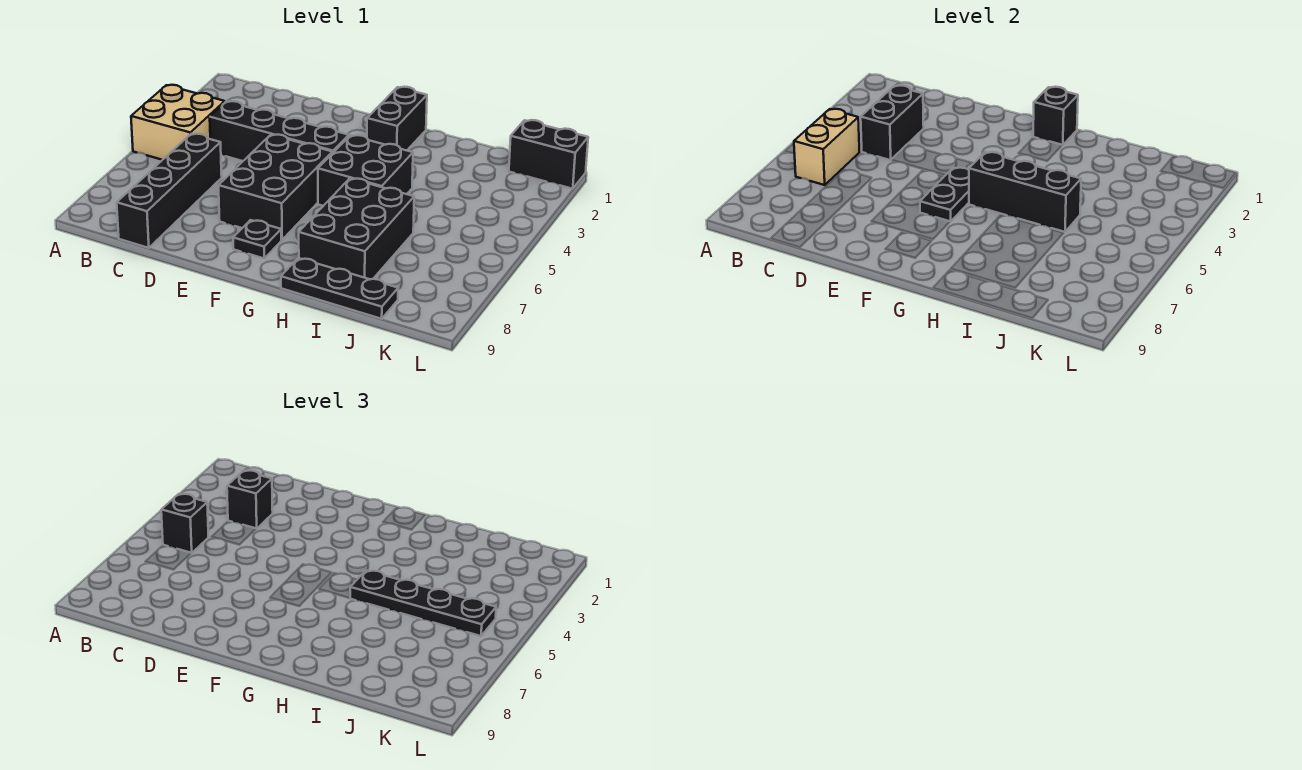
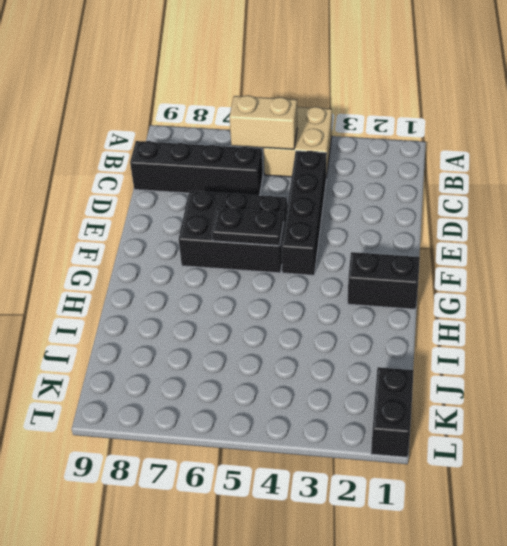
none -> black plate F8 level 1
none -> black brick G4:H5 level 1
none -> black brick H6:I8 level 1

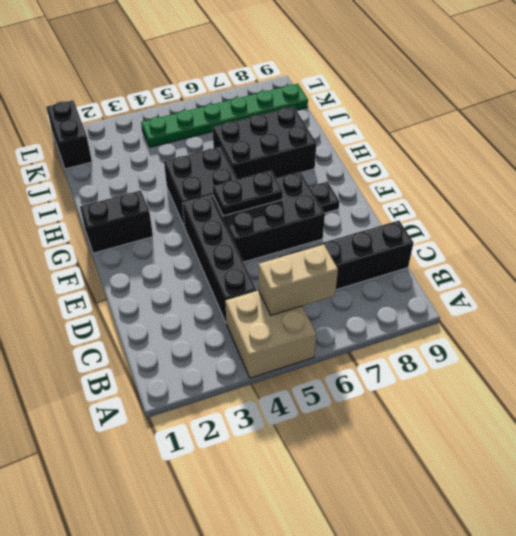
green plate K4:K9 level 1 -> none
none -> black plate H9:J9 level 1
none -> black brick C3:C4 level 2
none -> black brick G1 level 2

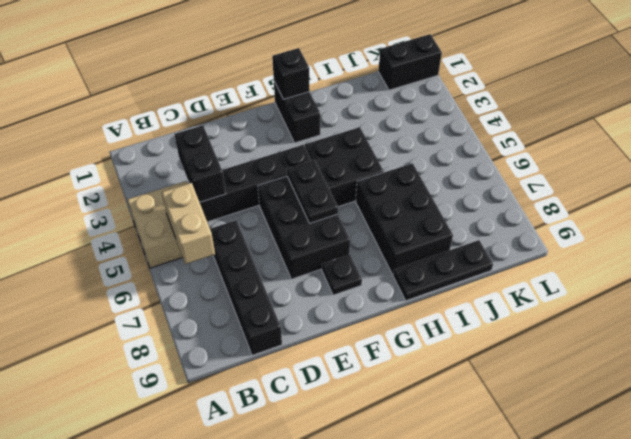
none -> black brick G5:I5 level 2
none -> black brick B5 level 3
none -> black brick C3 level 3

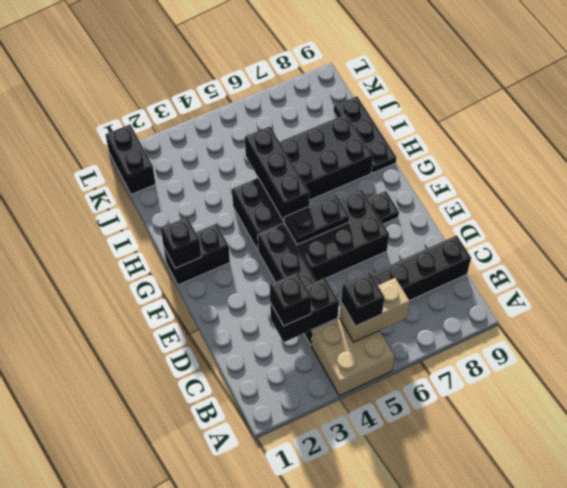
none -> black plate H5:K5 level 3

